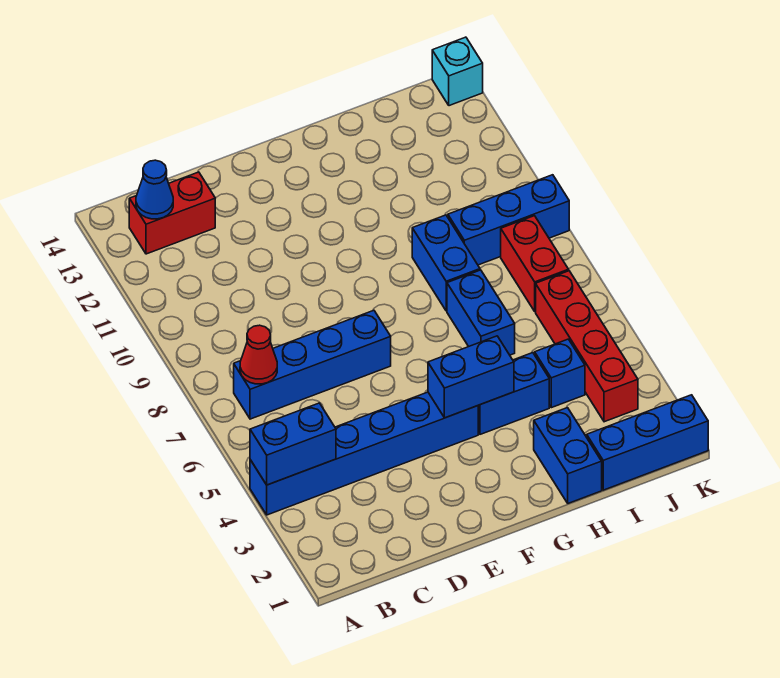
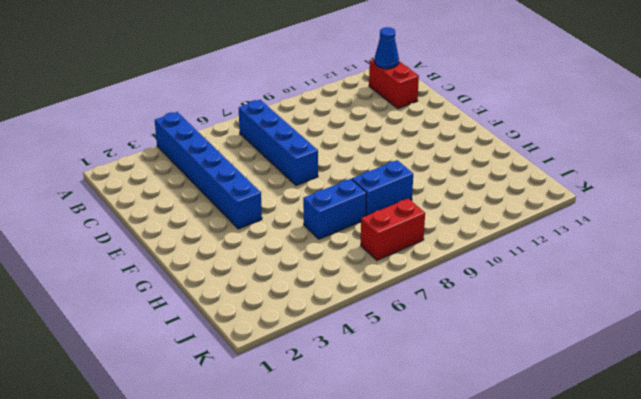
none -> blue brick G4:H4 level 1
none -> blue brick H1:H2 level 1
none -> blue brick I1:K1 level 1

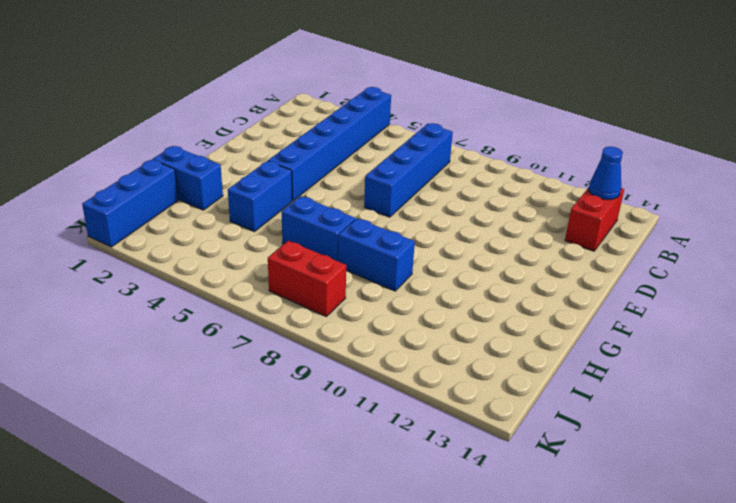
none -> blue brick I4 level 1
none -> blue brick I9:K9 level 1
none -> red brick J3:J6 level 1

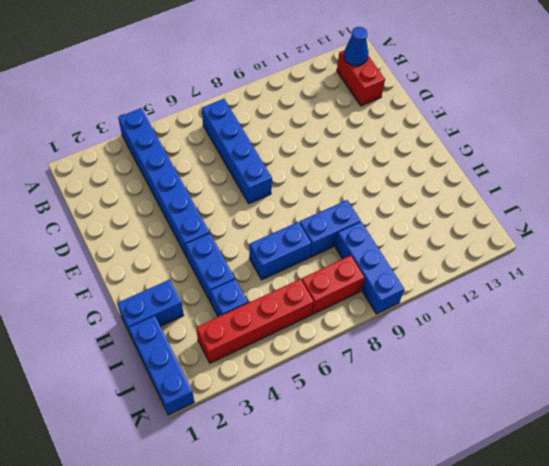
none -> cyan brick K14 level 1
none -> blue brick A4:B4 level 2
none -> red cone B7 level 2

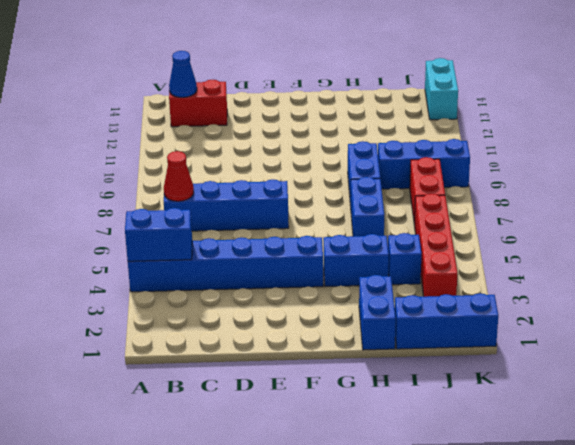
cyan brick K13:K14 level 1 -> cyan brick K14 level 1
none -> blue brick F4:G4 level 2

